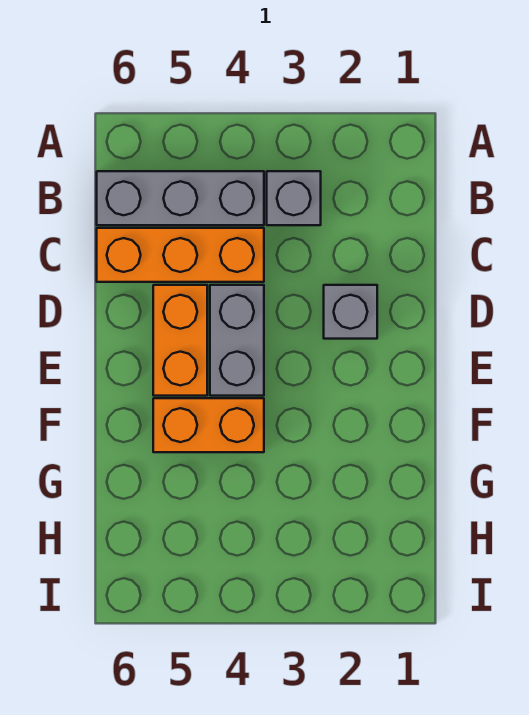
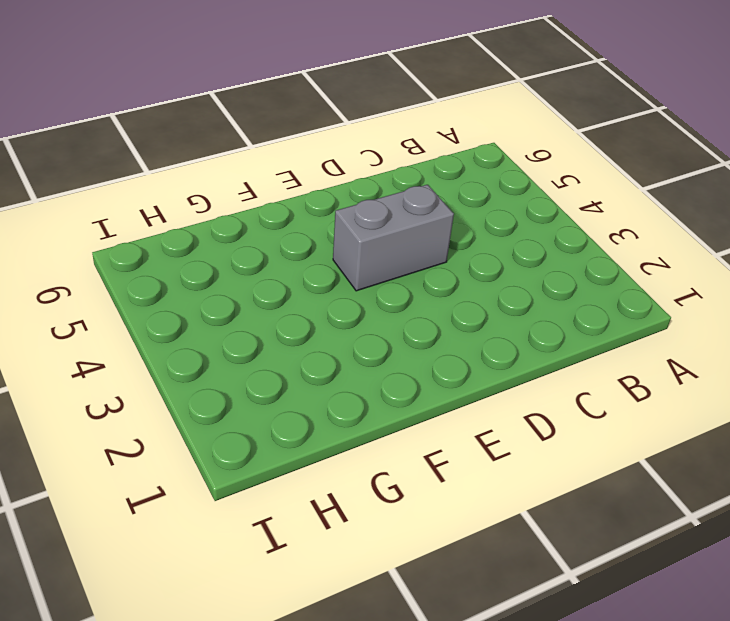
none -> grey brick B3 level 1
none -> grey brick B4:B6 level 1

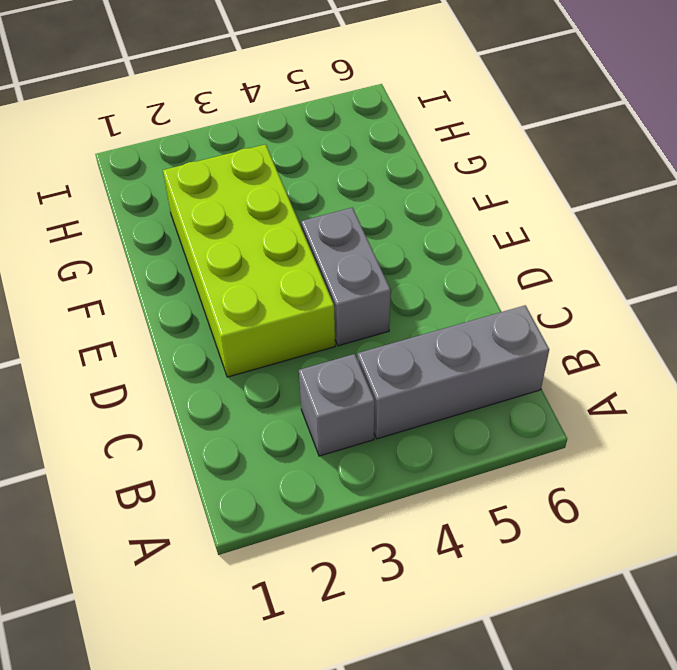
lime brick D2:G3 level 1 -> grey brick D2 level 1
none -> orange brick C4:C6 level 1
none -> orange brick D5:E5 level 1

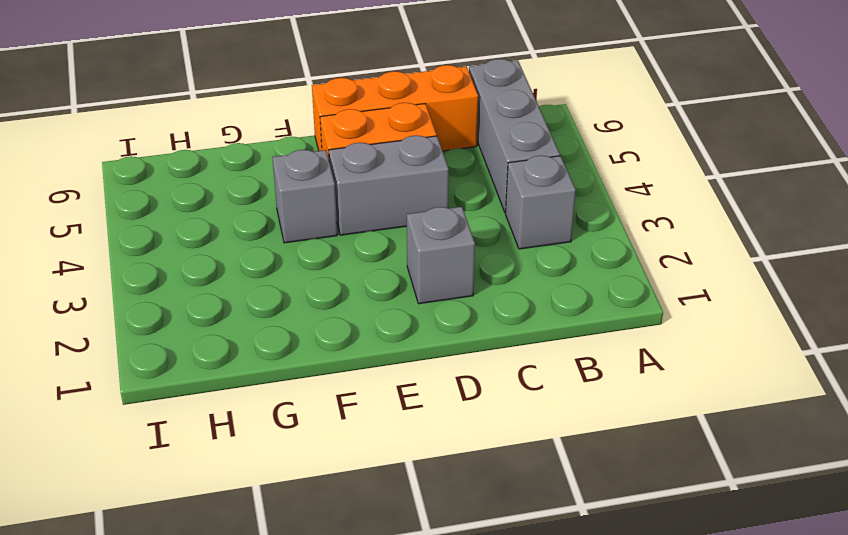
orange brick C6:E6 level 1 -> orange brick C4:C6 level 1
grey brick F4 level 1 -> orange brick F4:F5 level 1

